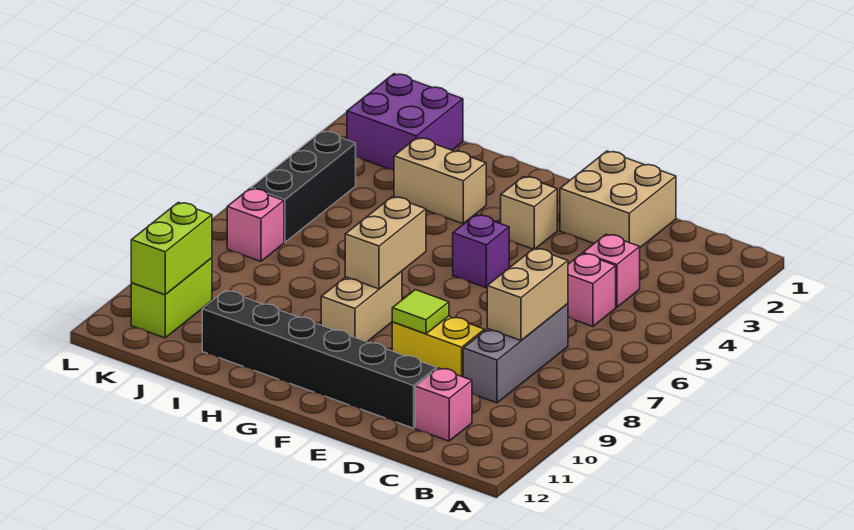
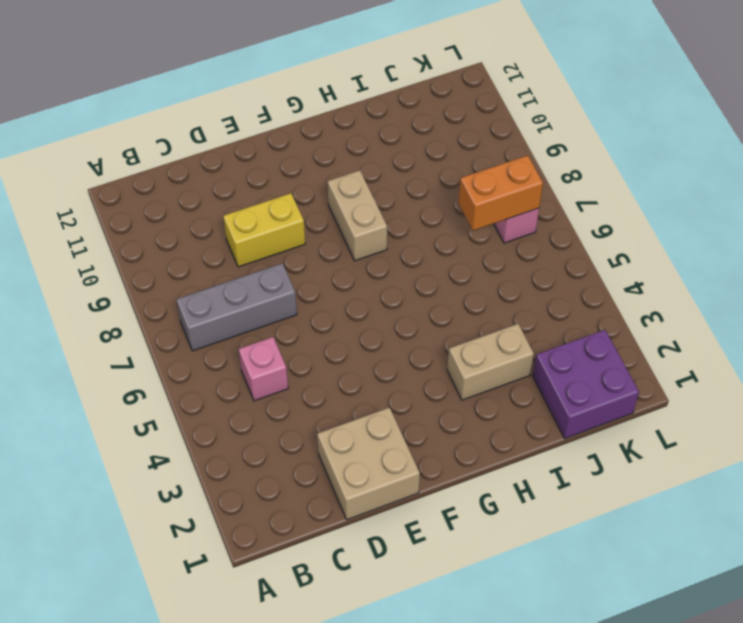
grey brick B7:D7 level 1 -> grey brick C7:C9 level 1
orange brick J7:K7 level 2 -> none
none -> pink brick C4 level 1
none -> pink brick C11 level 1
none -> black brick D11:I11 level 1

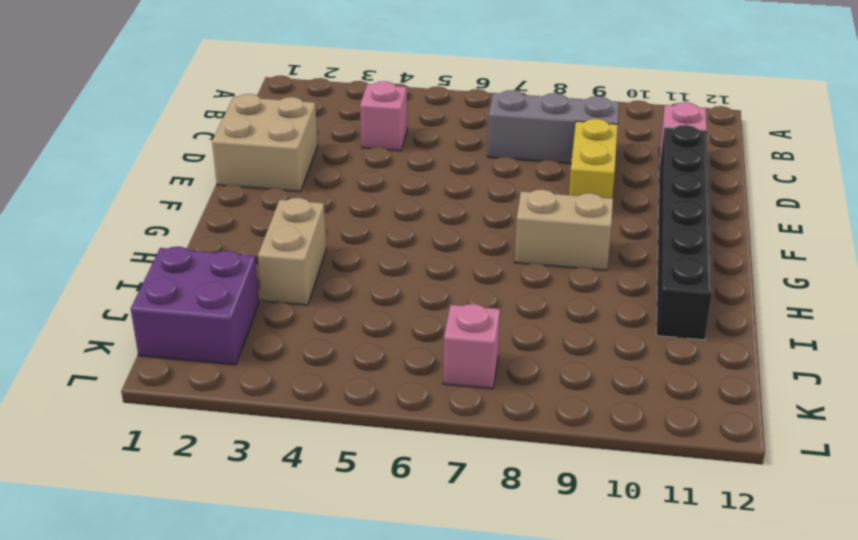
none -> pink brick C5 level 1
none -> tan brick F3 level 1
none -> purple brick F5 level 1

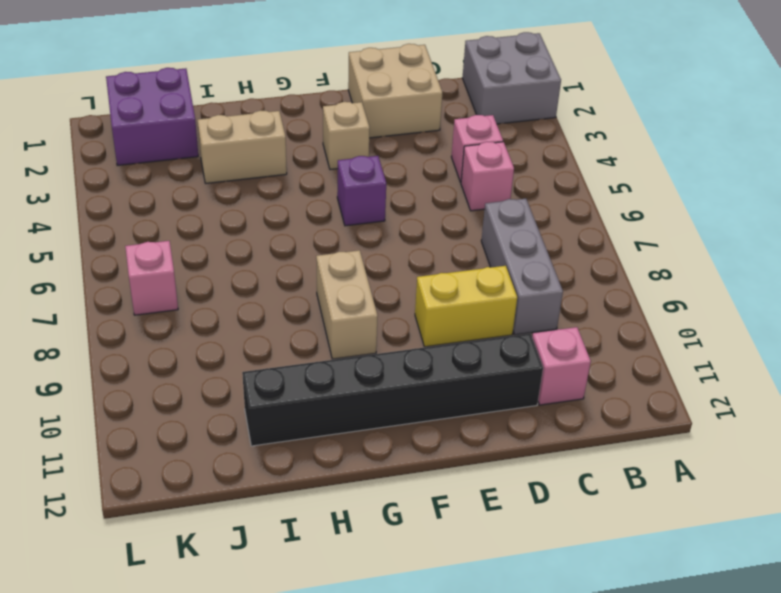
grey brick A1:B2 level 1 -> none
none -> black brick K4:K6 level 1
none -> lime brick K10:K11 level 1
none -> tan brick C7:C8 level 2

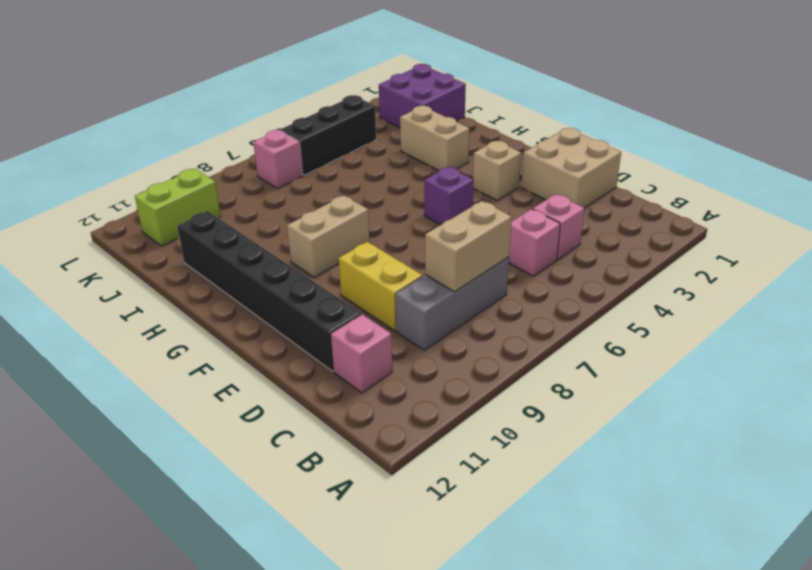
none -> lime tile E9 level 2
none -> tan brick G7:G8 level 2
none -> lime brick K10:K11 level 2

